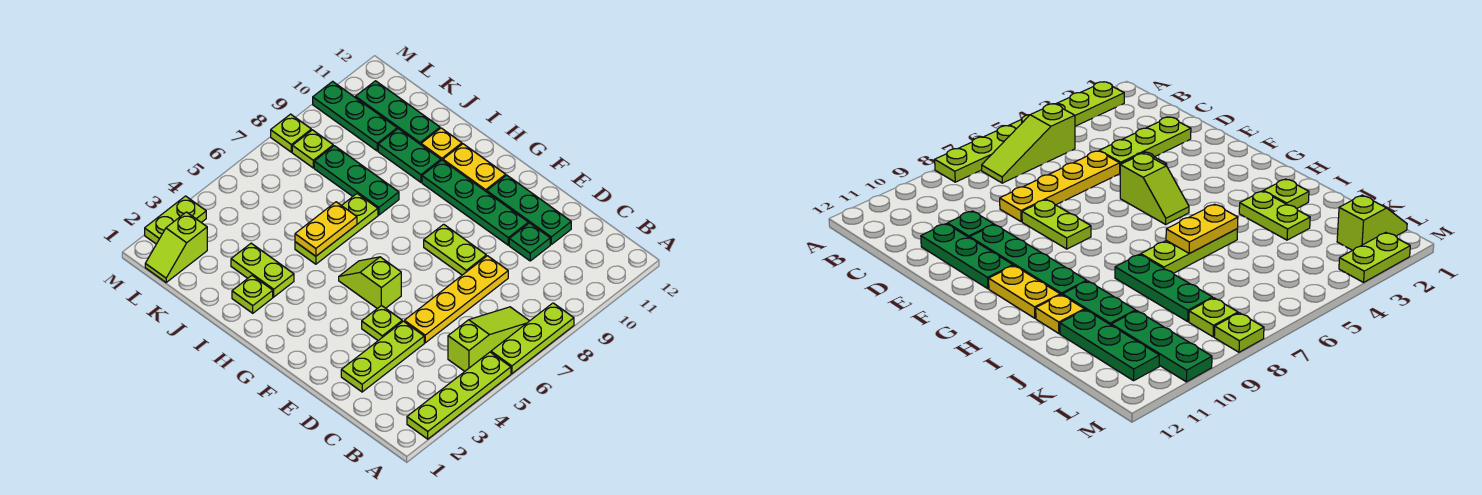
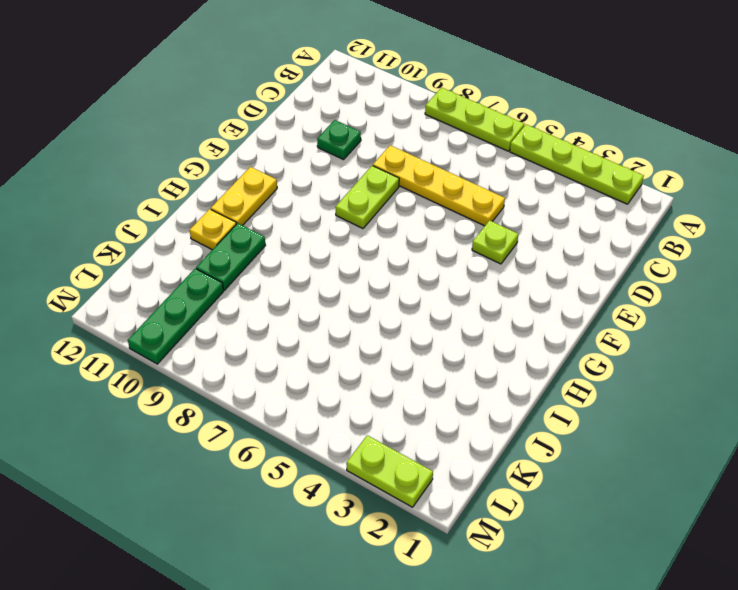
none -> lime slope B5:B7 level 1 top 5
none -> lime plate D2:D4 level 1
none -> green plate D11:F11 level 1

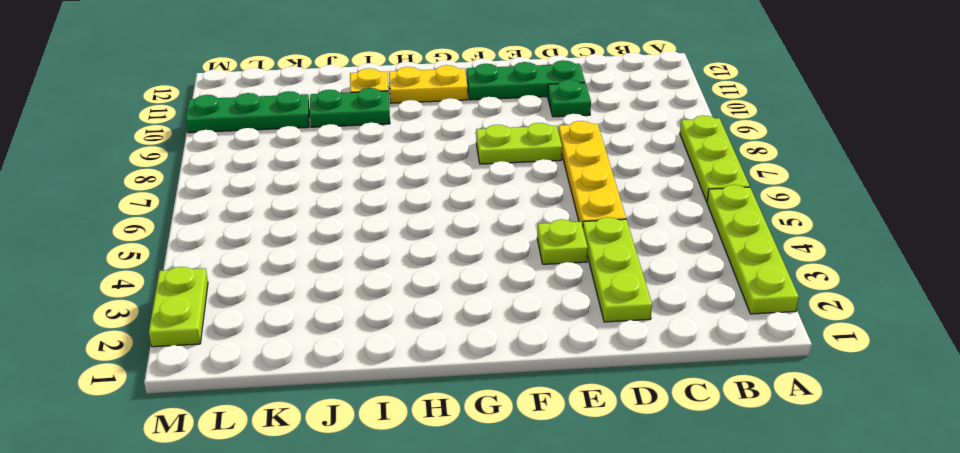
none -> lime slope B5:B7 level 1 top 5
none -> green plate E10:H10 level 1
none -> lime slope F5:G5 level 1 top F

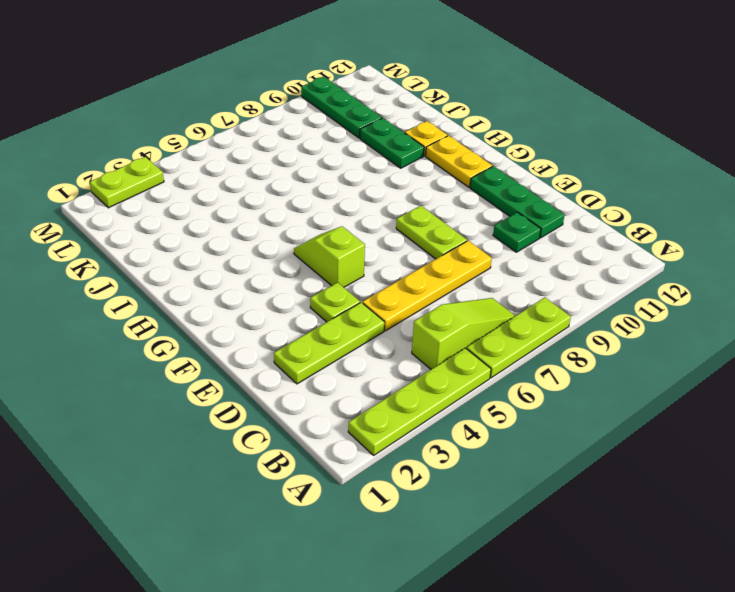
none -> green plate E10:H10 level 1
none -> lime plate I2 level 1
none -> lime plate I3:J3 level 1

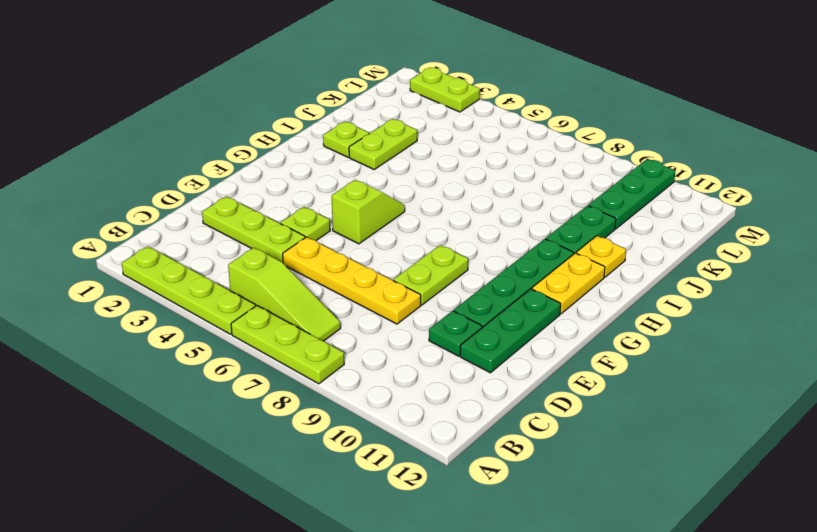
none -> lime plate I5:I7 level 1
none -> green plate I8:K8 level 1
none -> green plate J11:L11 level 1

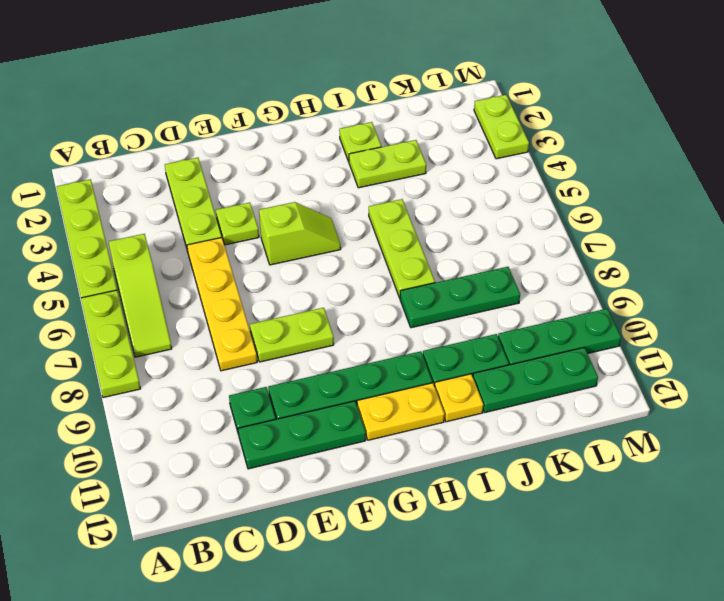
none -> lime slope L1:L2 level 1 top 2
none -> lime plate L8 level 1
none -> lime plate M8 level 1

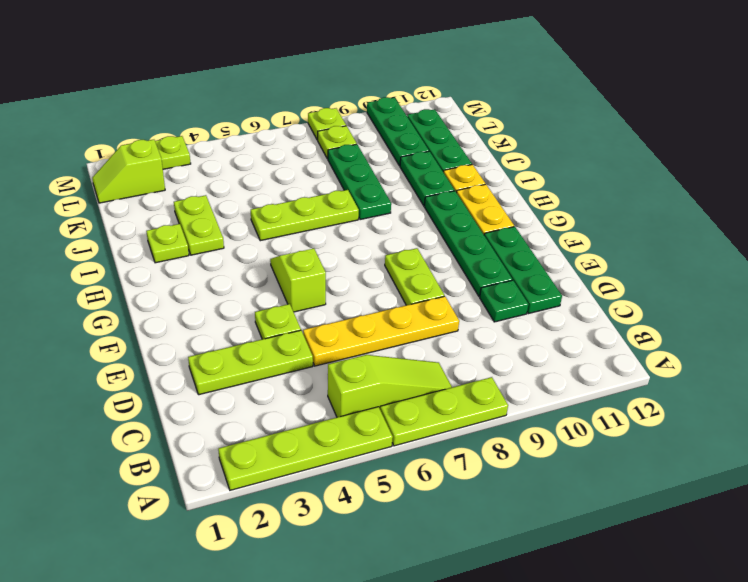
none -> yellow plate I5:I6 level 2

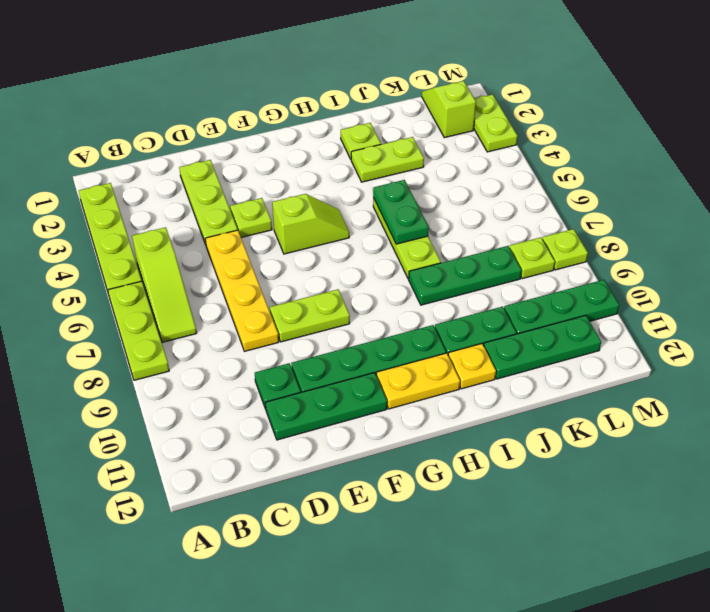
green plate I5:I6 level 2 -> yellow plate I5:I6 level 2

